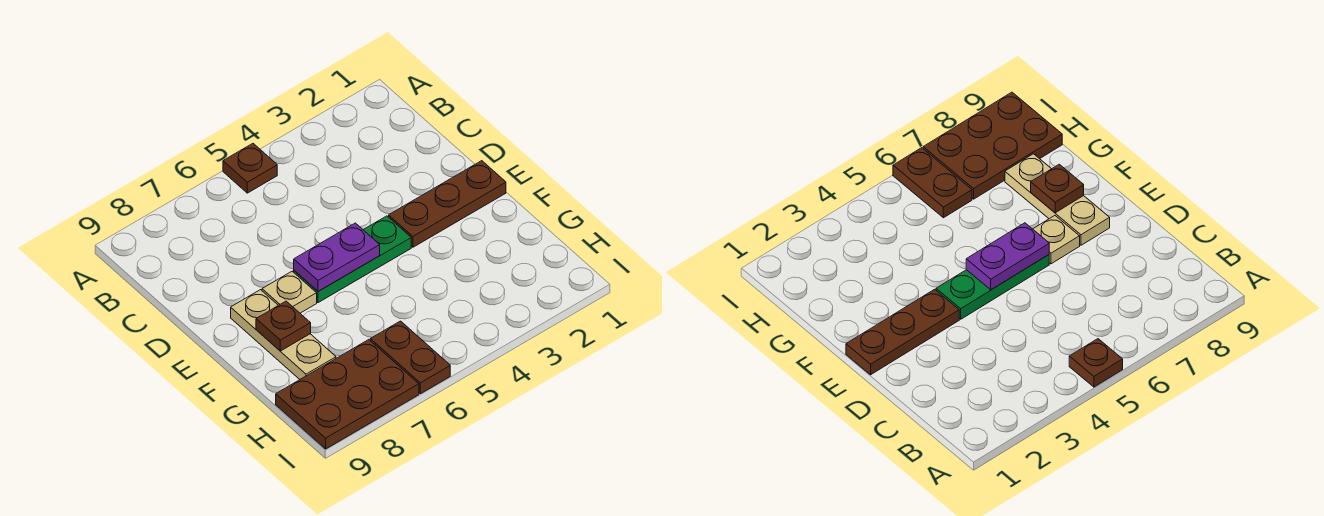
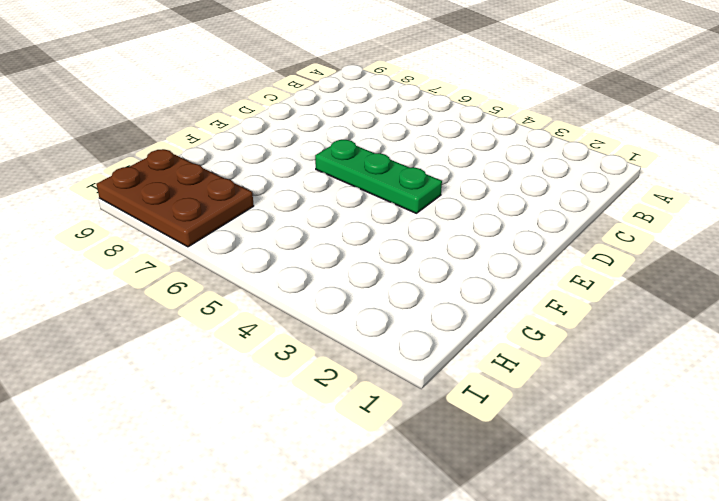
none -> brown plate A5 level 1
none -> brown plate E1:E3 level 1

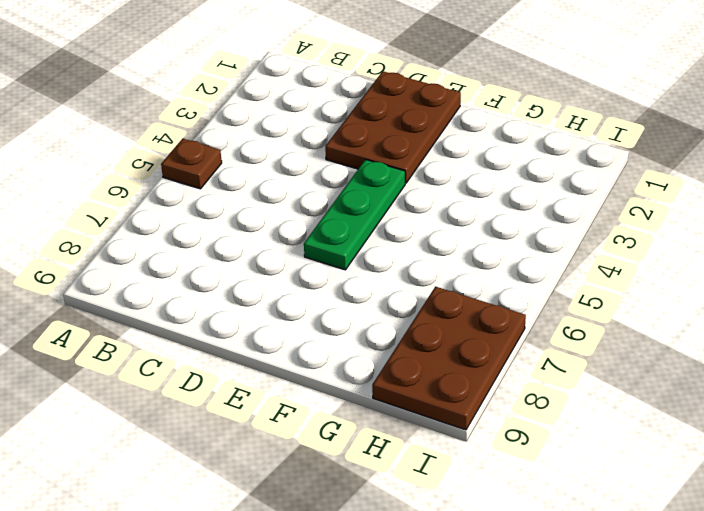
brown plate D1:E3 level 1 -> brown plate E1:E3 level 1
none -> tan plate E7 level 1
none -> tan plate E8:G8 level 1

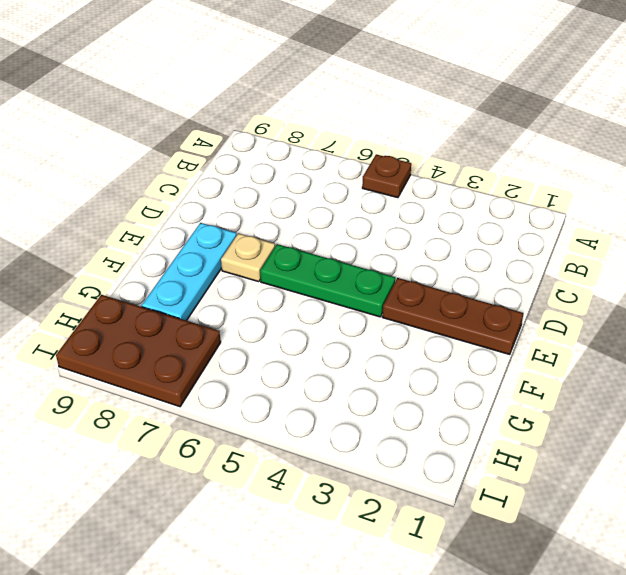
cyan plate E8:G8 level 1 -> tan plate E8:G8 level 1
none -> brown plate H6:I6 level 1
none -> purple plate E5:E6 level 2

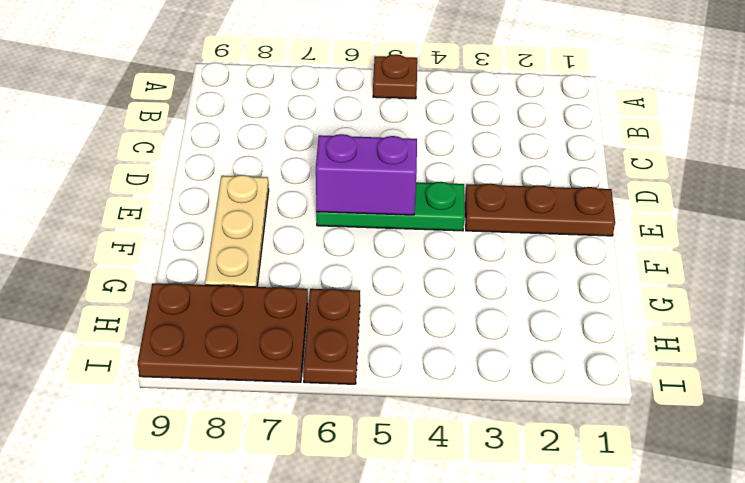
purple brick E5:E6 level 2 -> purple plate E5:E6 level 2
none -> tan plate E7 level 1
none -> brown plate F8 level 2

